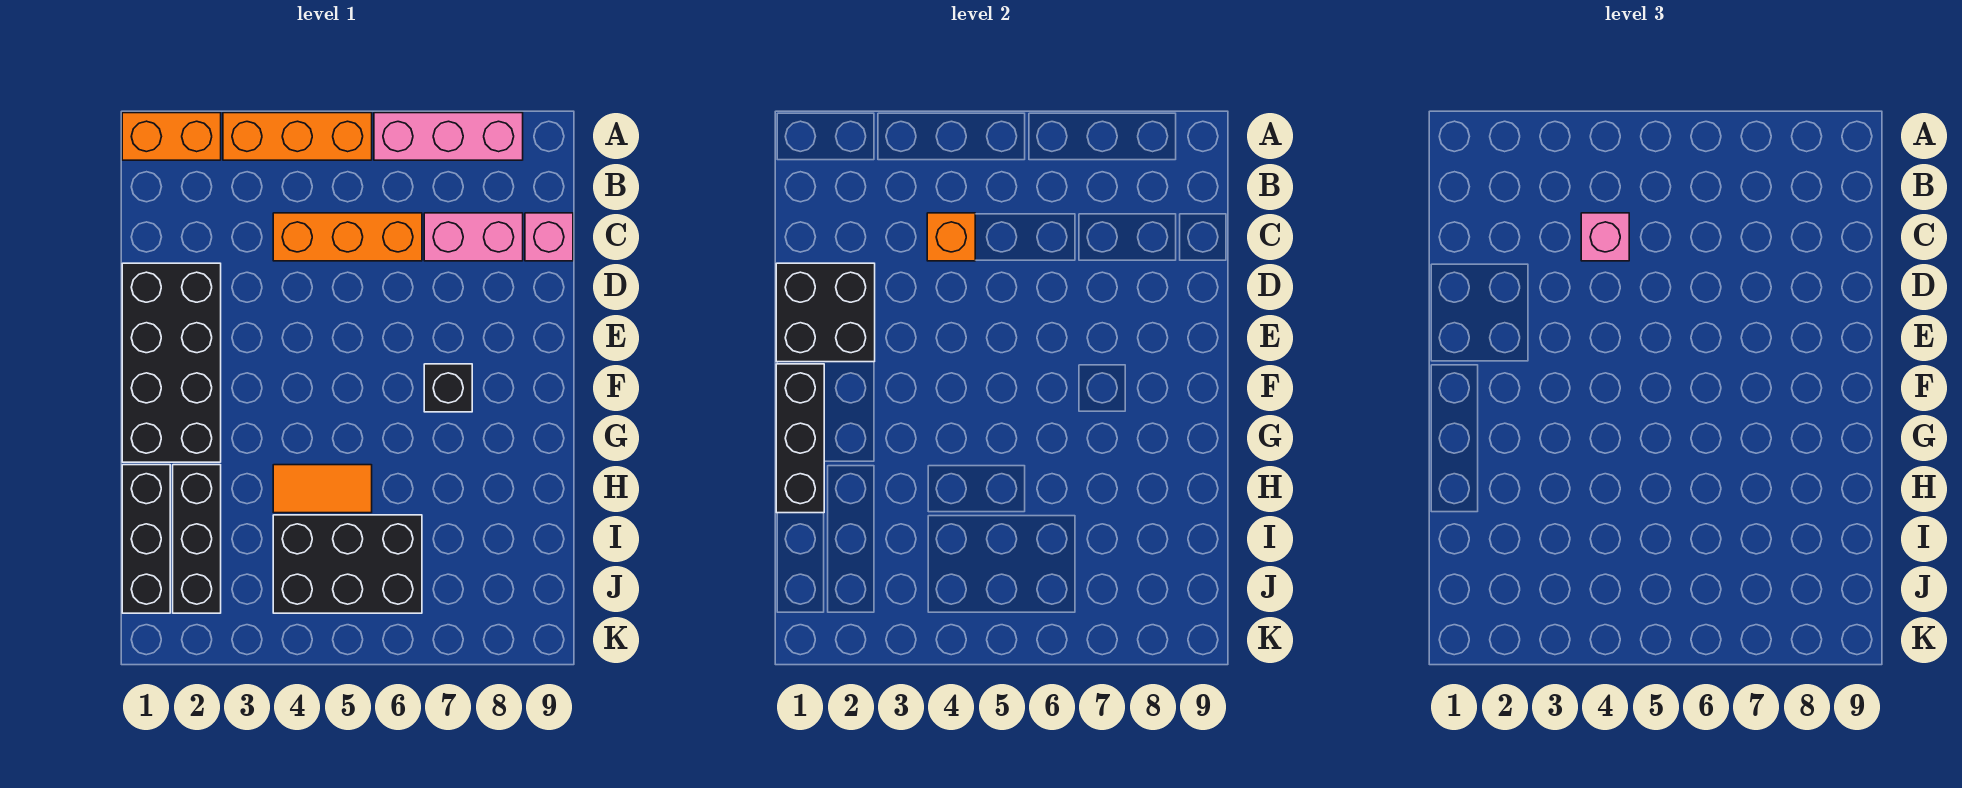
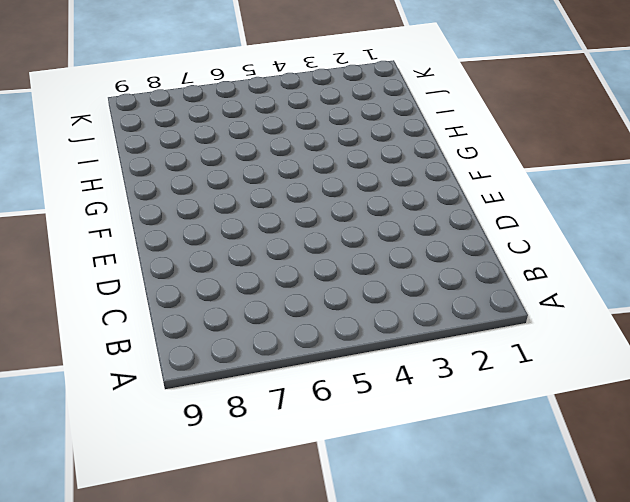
none -> orange brick A1:A2 level 1
none -> orange brick A3:A5 level 1
none -> pink brick A6:A8 level 1

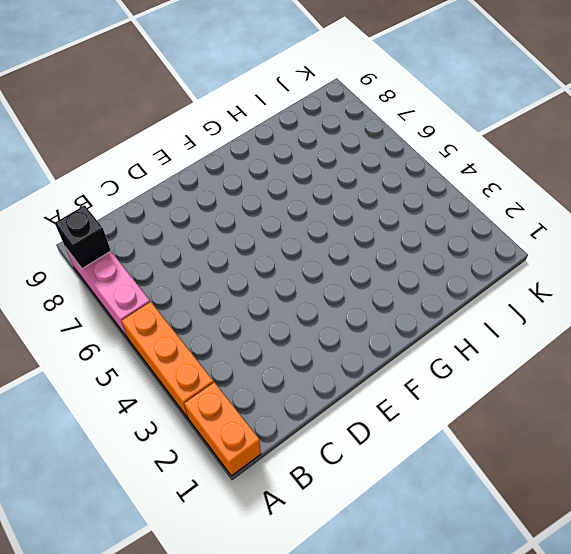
black brick A8 level 2 -> black brick F7 level 1
none -> orange brick C4:C6 level 1
none -> pink brick C7:C8 level 1
none -> pink brick C9 level 1

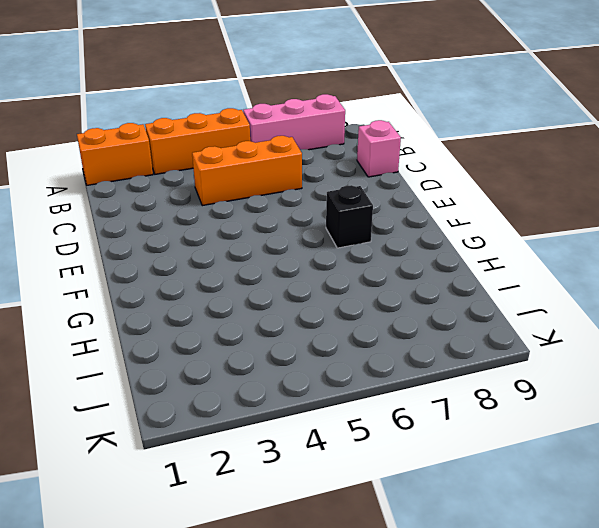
none -> pink brick C7:C8 level 1
none -> black brick D1:G2 level 1
none -> black brick H1:J1 level 1

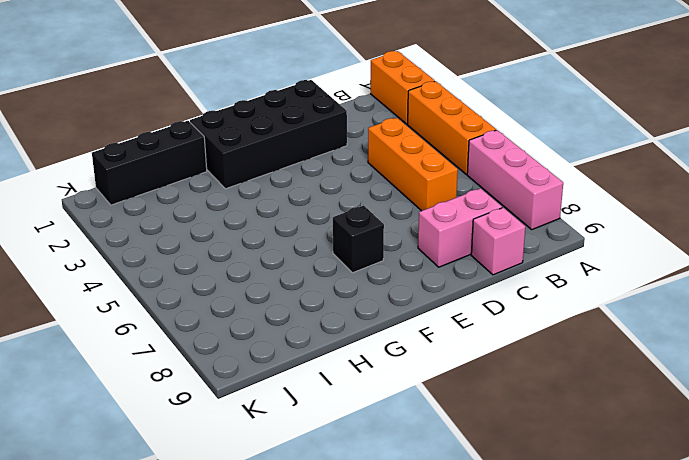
pink brick C8:D8 level 1 -> pink brick C7:C8 level 1
none -> black brick H2:J2 level 1
none -> orange tile H4:H5 level 1
none -> black brick I4:J6 level 1

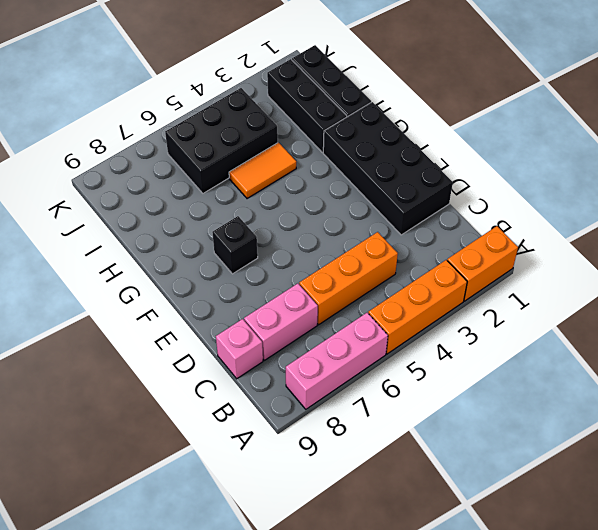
none -> orange brick C4 level 2
none -> black brick D1:E2 level 2
none -> black brick F1:H1 level 2

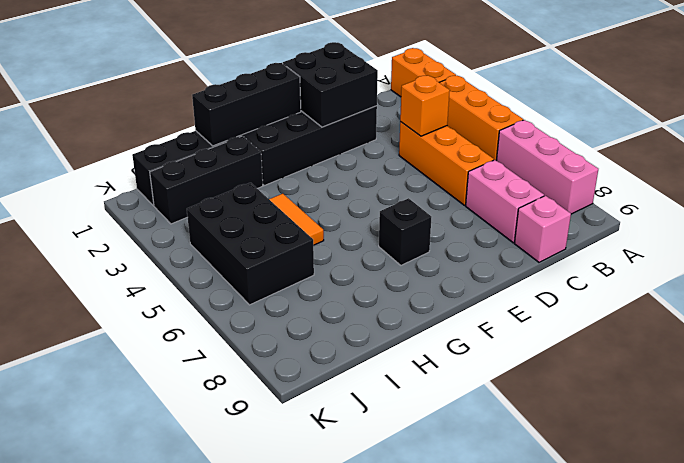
none -> pink brick C4 level 3

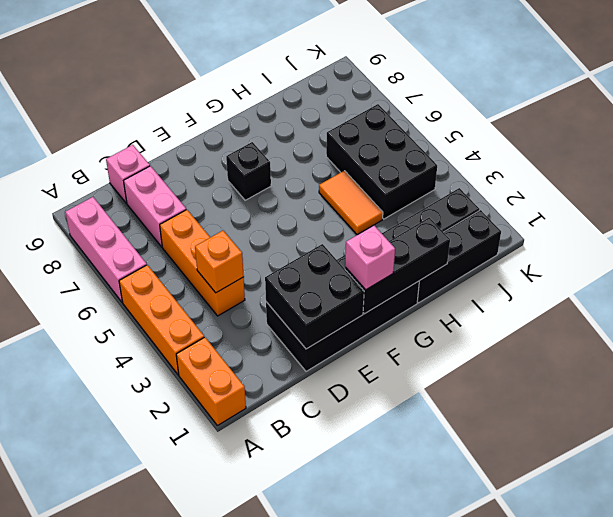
pink brick F1 level 3 -> pink brick C4 level 3

